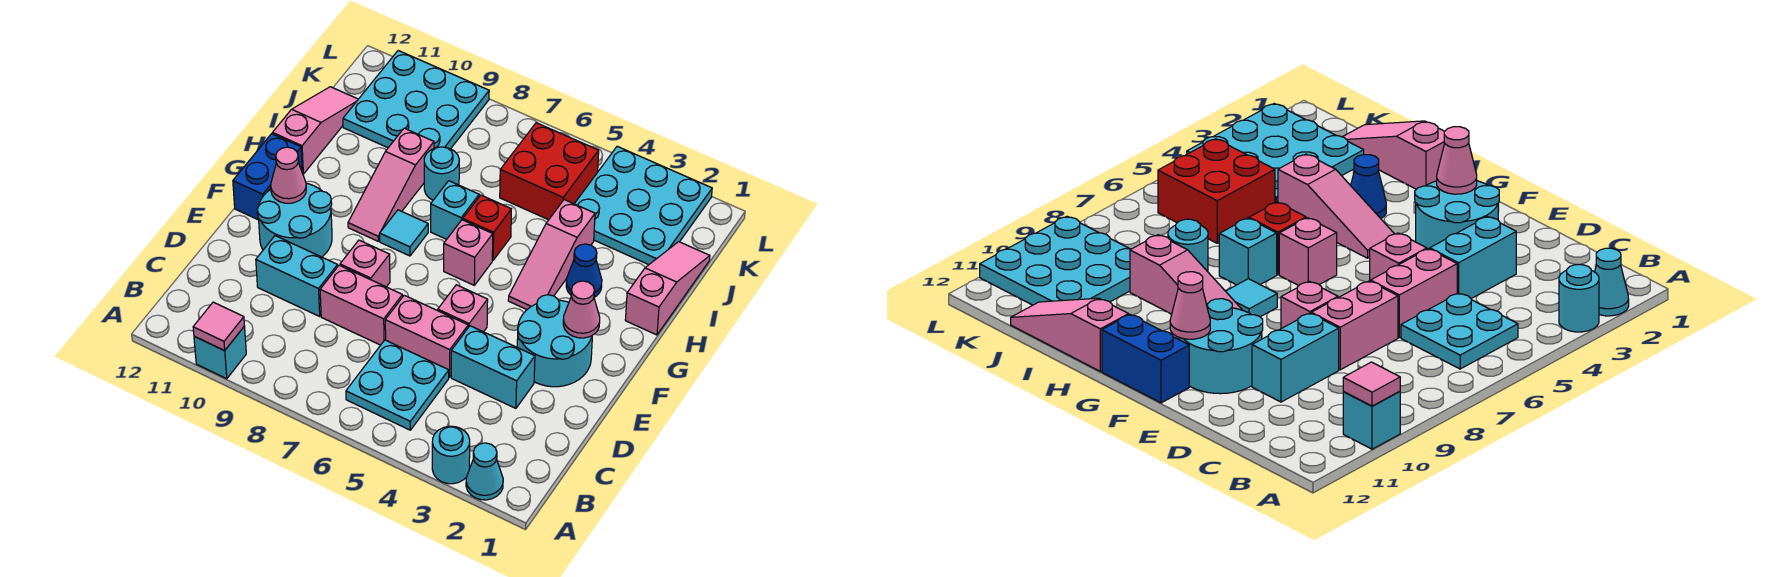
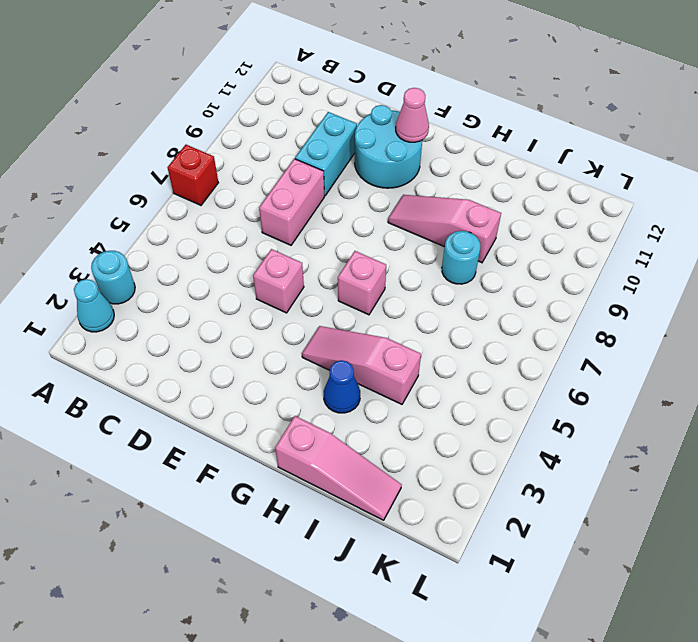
red brick A7 level 1 -> red brick H6 level 1
none -> cyan brick A10 level 1
none -> cyan plate B5:C6 level 1
none -> cyan brick D3:D4 level 1

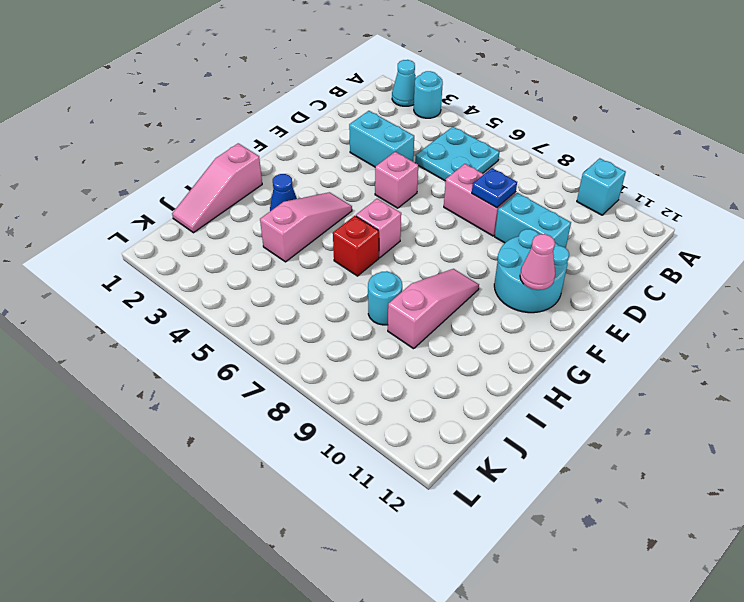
blue plate D8 level 2 -> none
none -> pink brick D5:D6 level 1
none -> cyan round brick E2:F3 level 1
none -> pink brick E8 level 1

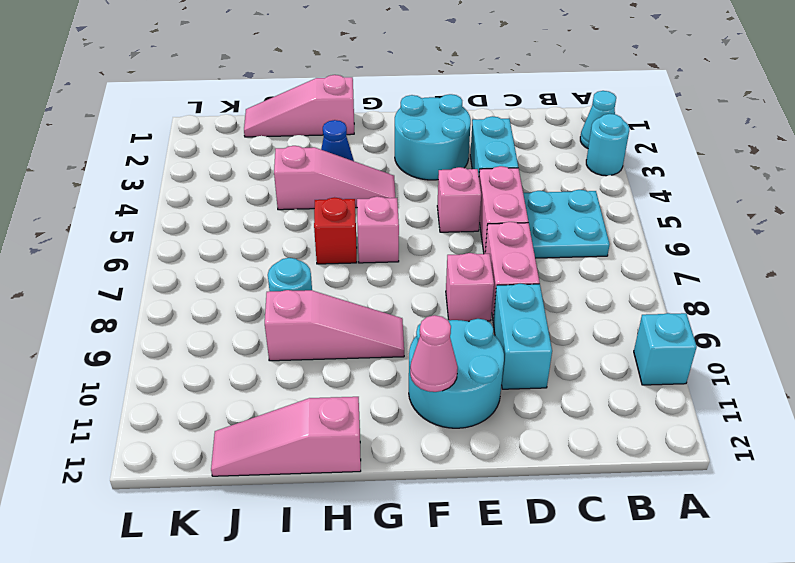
none -> blue brick F12:G12 level 1
none -> cyan tile G8 level 1
none -> cyan brick H7 level 1

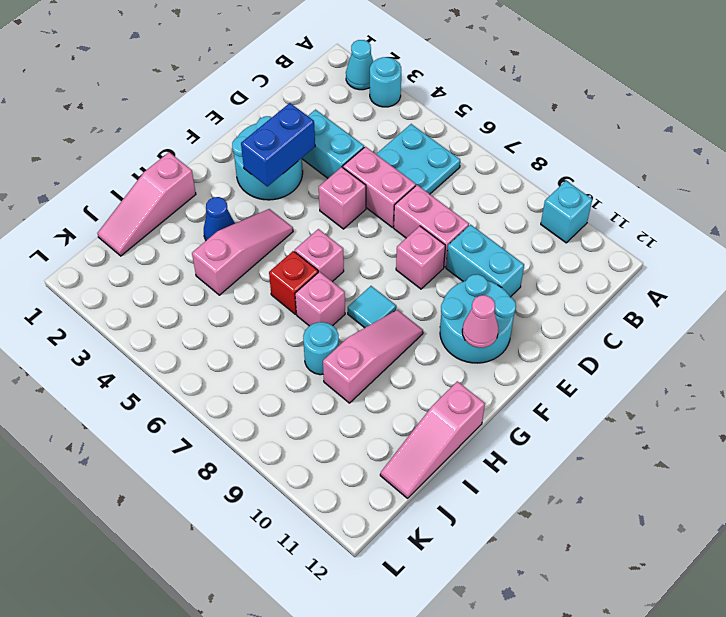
blue brick E3:F3 level 2 -> blue brick F12:G12 level 1
pink brick H7 level 1 -> cyan brick H7 level 1
none -> cyan plate J2:L4 level 1
none -> red brick J5:K6 level 1
none -> cyan plate J9:L11 level 1

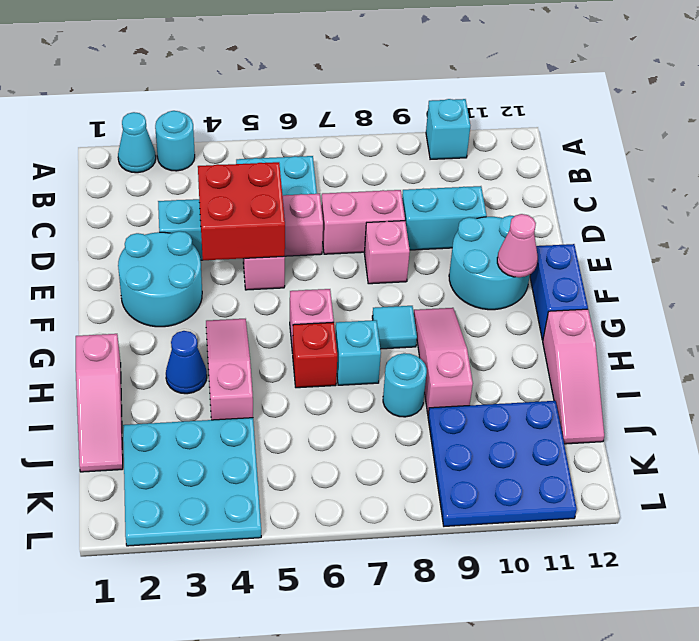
red brick D4:E5 level 2 -> red brick J5:K6 level 1
blue plate J9:L11 level 1 -> cyan plate J9:L11 level 1
none -> pink tile A10 level 2
none -> pink cone F2 level 2

